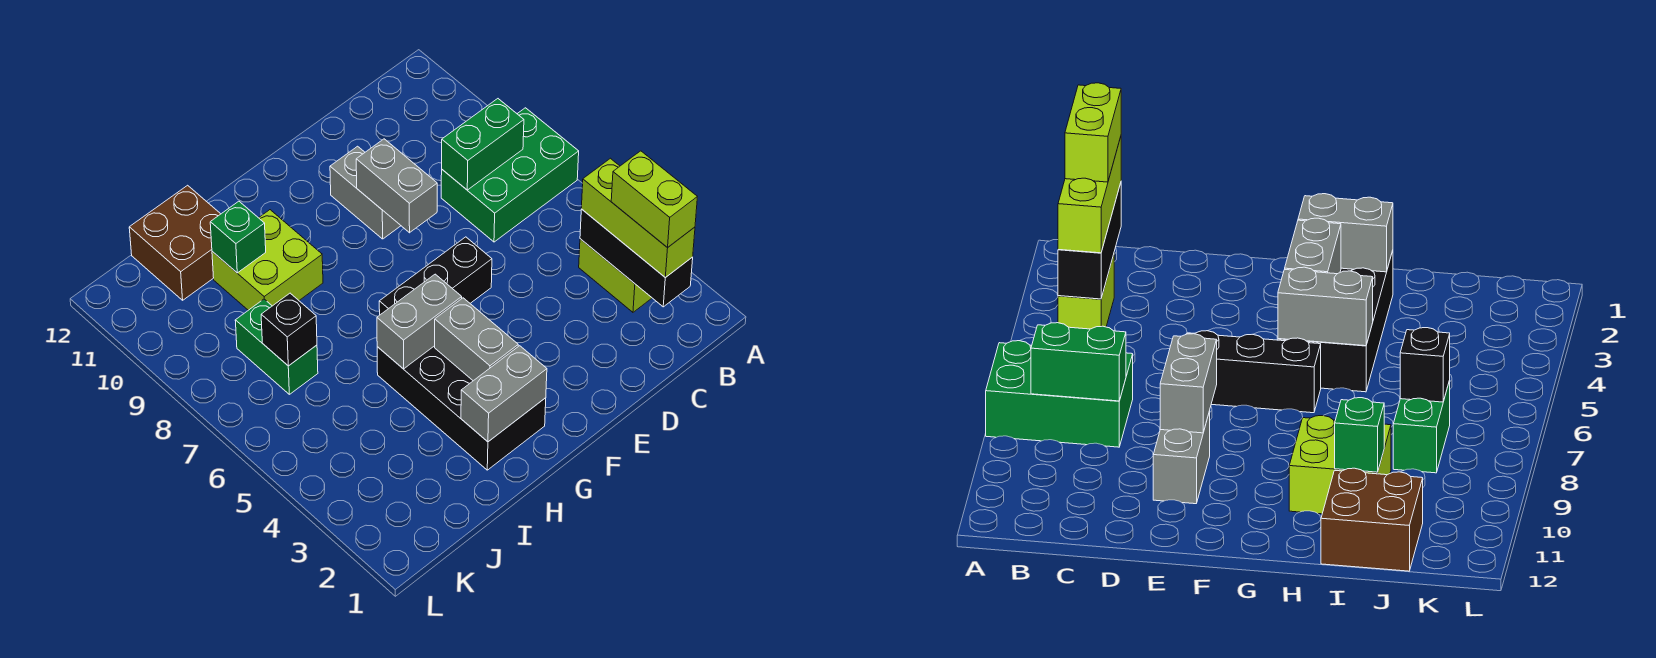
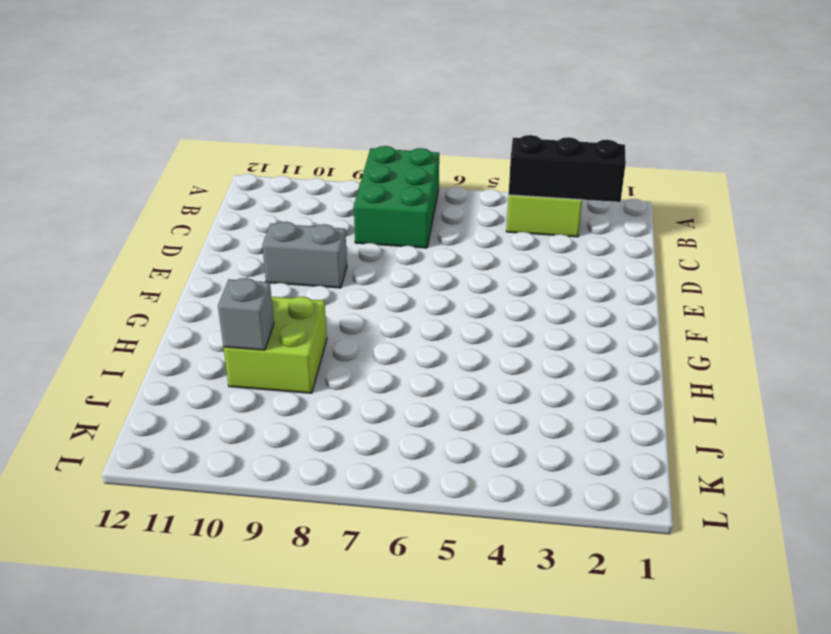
grey brick I10 level 2 -> green brick I10 level 2
none -> black brick E6:G6 level 1
none -> black brick G2:H5 level 1
none -> brown brick I11:J12 level 1

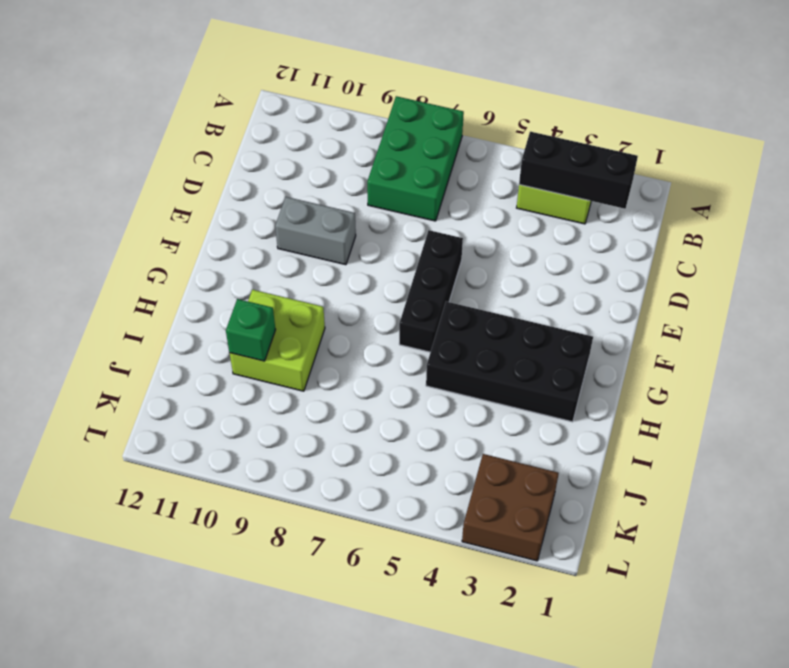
brown brick K2:L3 level 1 -> brown brick I11:J12 level 1
none -> green brick J7:J8 level 1
none -> green brick B8:C8 level 2
none -> grey brick E8:E9 level 2

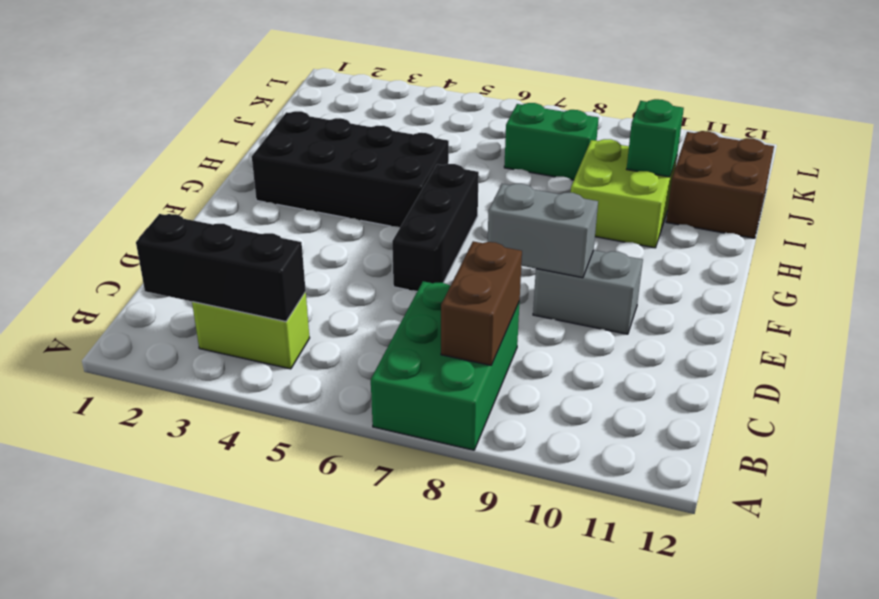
brown brick B8:C8 level 2 -> green brick B8:C8 level 2
none -> grey brick G2:H2 level 2
none -> grey brick G3:G4 level 2
none -> grey brick G5:H5 level 2

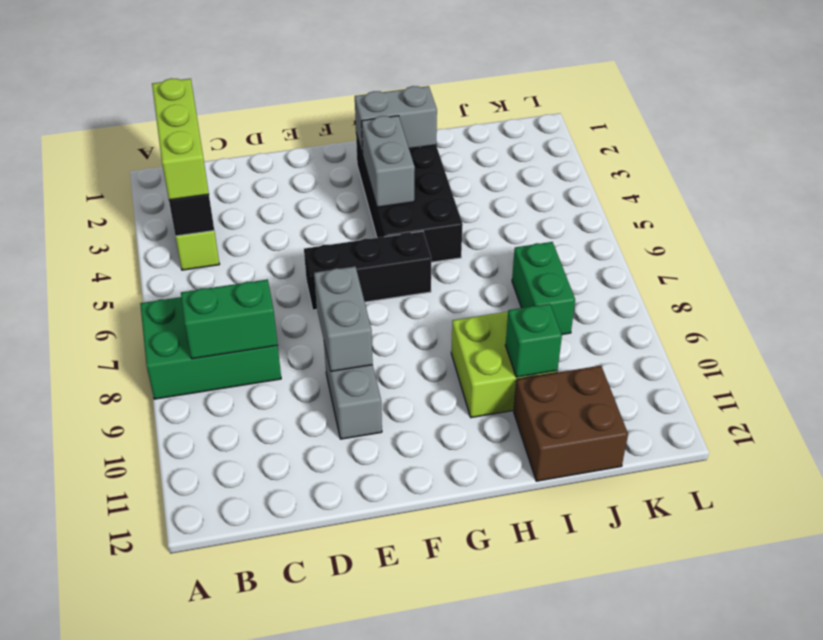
none -> grey brick G5:H5 level 2
none -> black brick J7 level 2
none -> lime brick B2:B3 level 4

